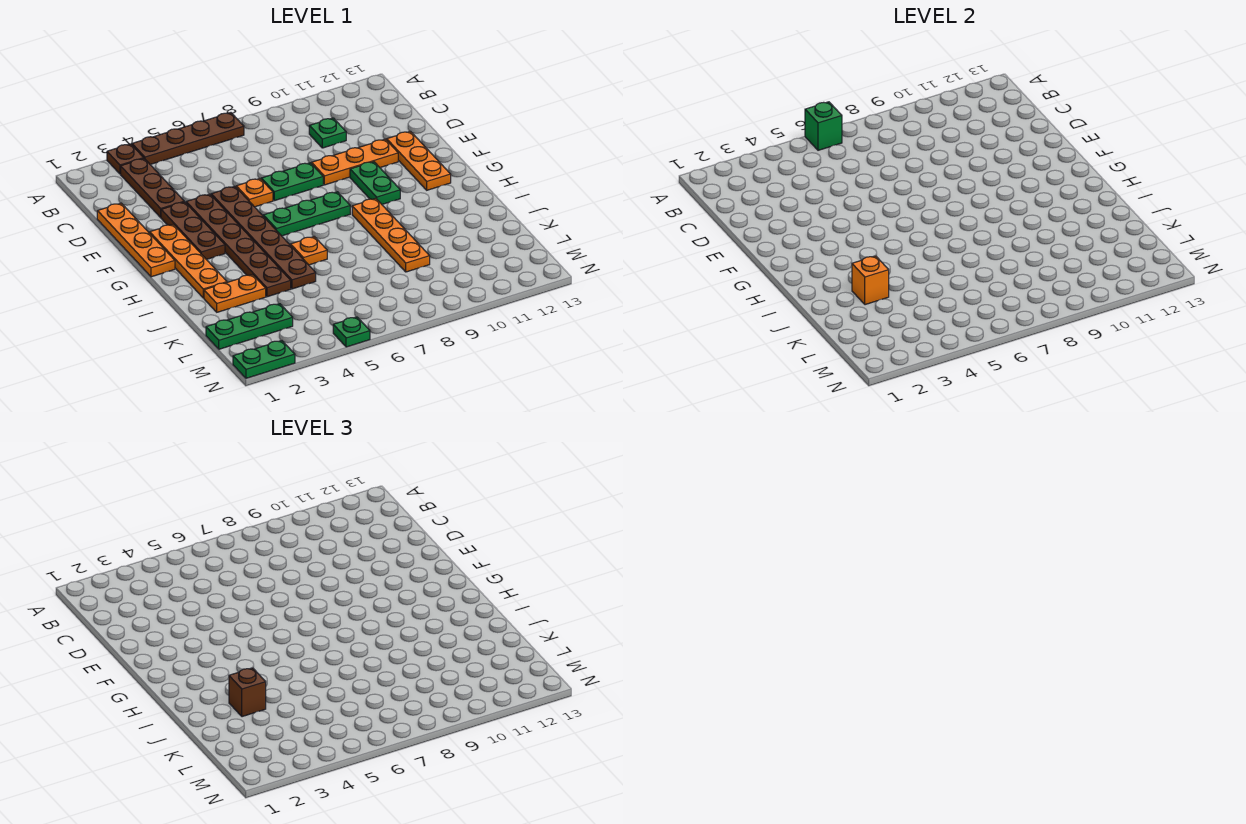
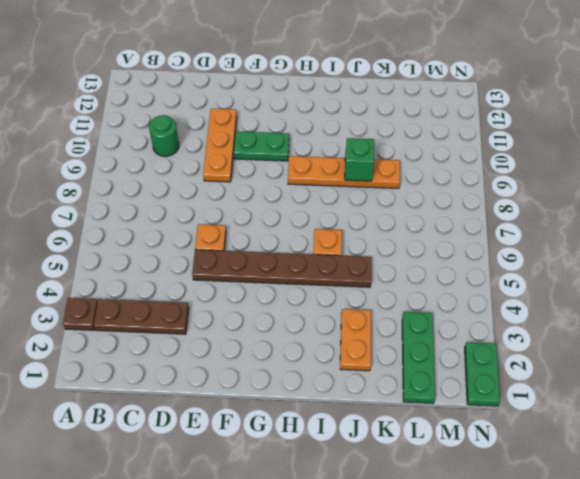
green round brick C10 level 1 -> green plate C10 level 1
green brick J9 level 2 -> green brick A6 level 2
none -> brown plate A4:A7 level 1
none -> orange plate D1:G1 level 1
none -> brown plate E3:G3 level 1

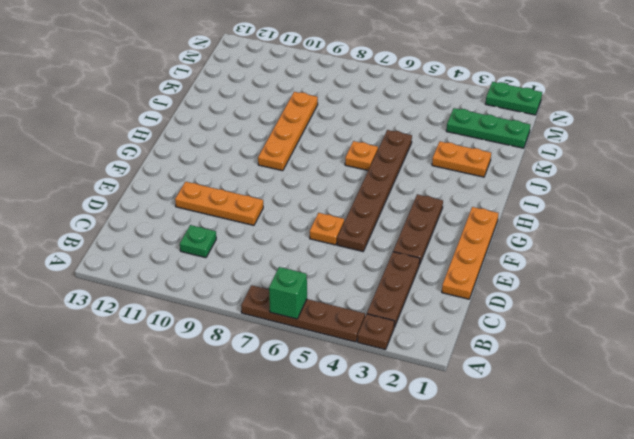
none -> brown plate E4:J4 level 1
none -> green plate E7:E8 level 1
none -> orange plate E12:G12 level 1

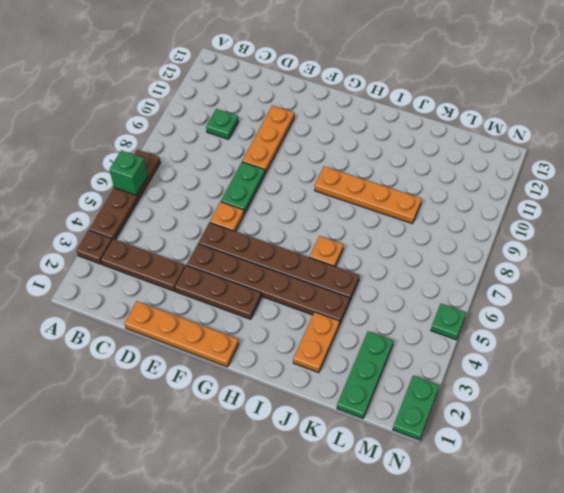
none -> orange plate E12:G12 level 1
none -> orange plate F2:I2 level 1
none -> green plate F10:G10 level 1

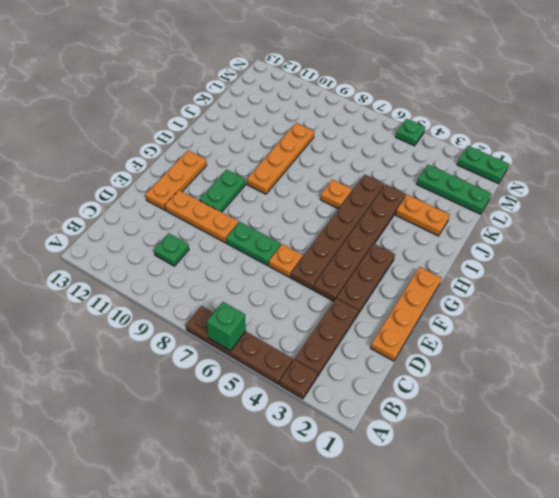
none -> orange plate F2:I2 level 1
none -> green plate G6:G8 level 1
none -> orange brick J3 level 2

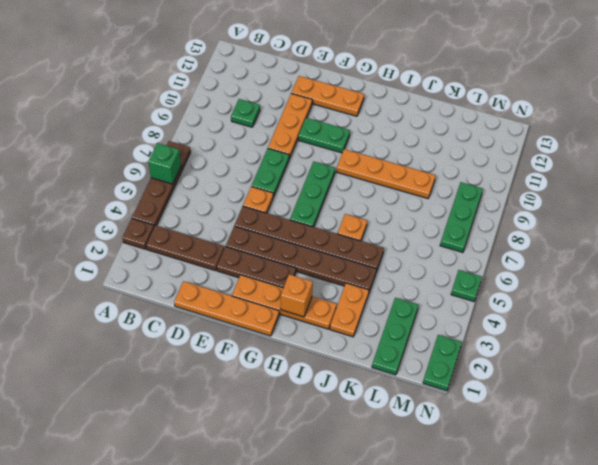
orange brick H2 level 2 -> orange brick J3 level 2
green plate M7:M9 level 1 -> none
none -> brown brick J3 level 3

